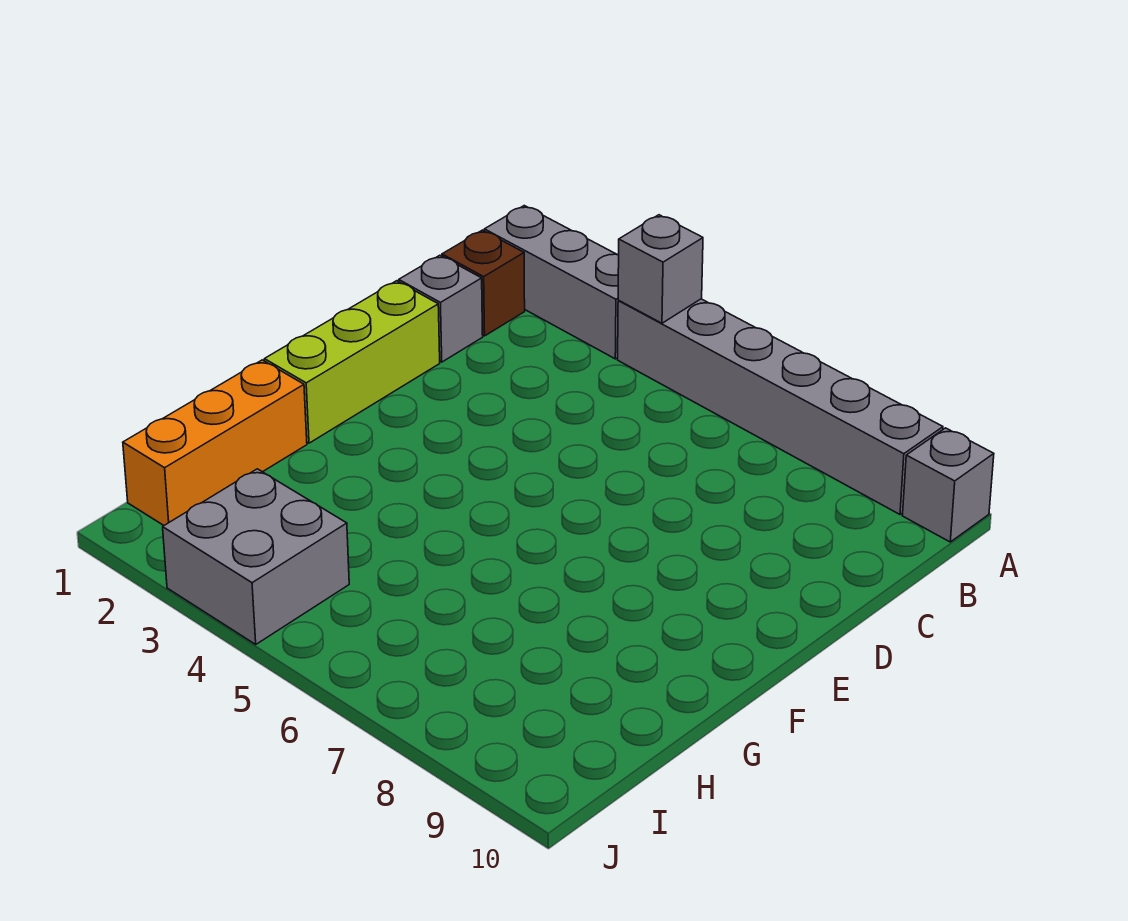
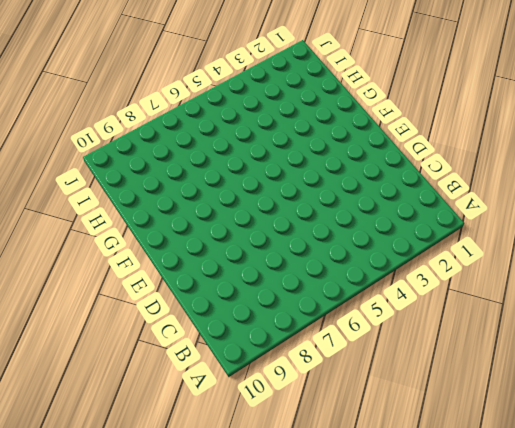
none -> grey brick A1:A3 level 1
none -> grey brick A4:A9 level 1

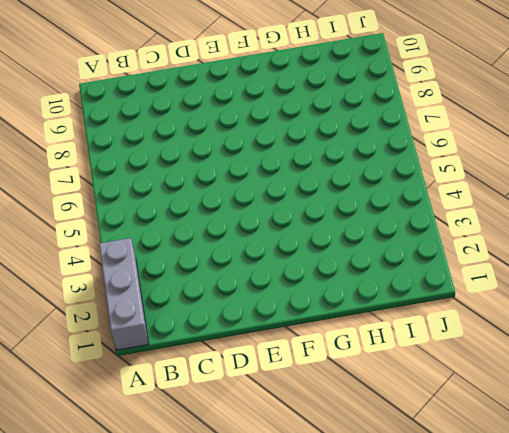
none -> grey brick A4:A9 level 1
none -> grey brick A10 level 1

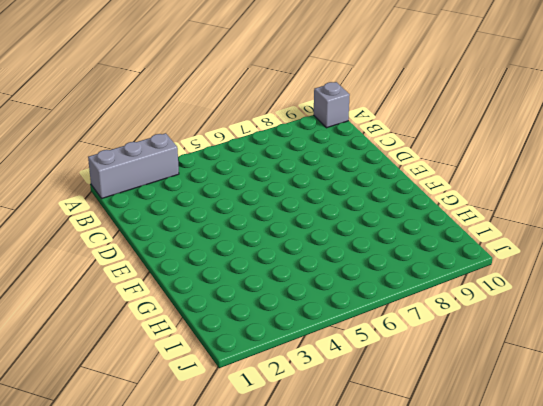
none -> grey brick A4:A9 level 1
none -> brown brick B1 level 1

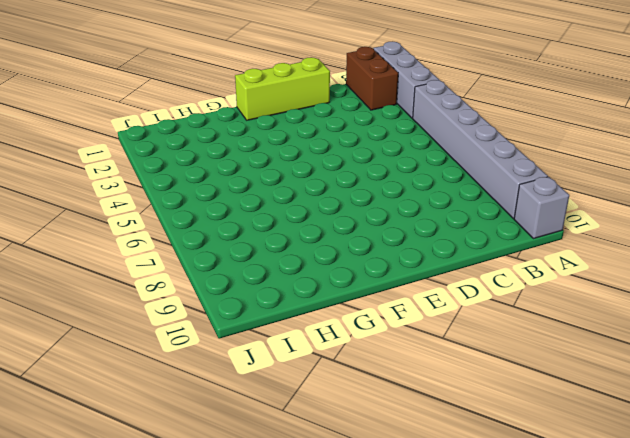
brown brick B1:B2 level 1 -> brown brick B1 level 1
none -> grey brick C1 level 1
none -> orange brick G1:I1 level 1

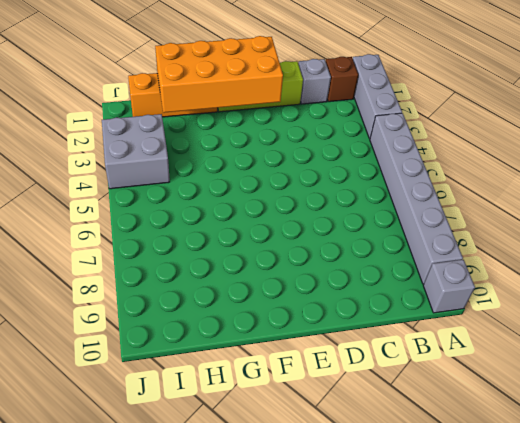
orange brick E1:H2 level 2 -> none
none -> grey brick A4 level 2

